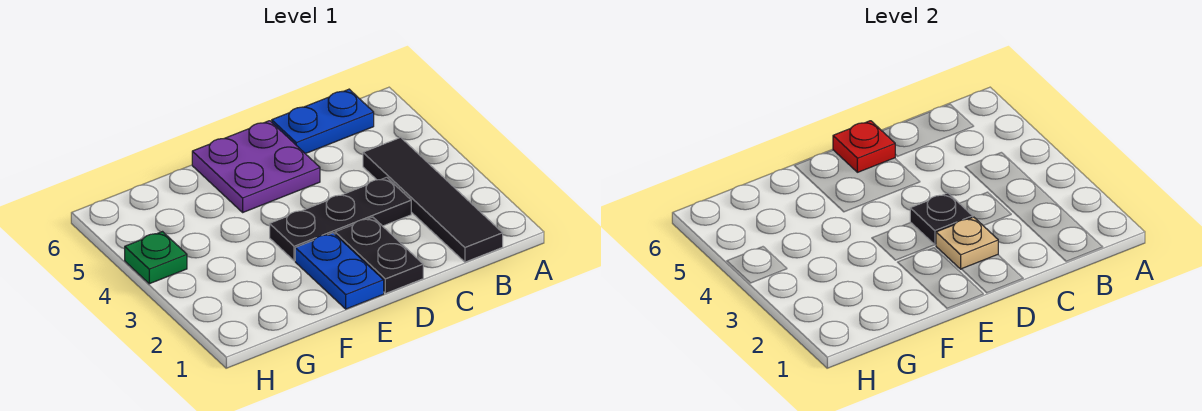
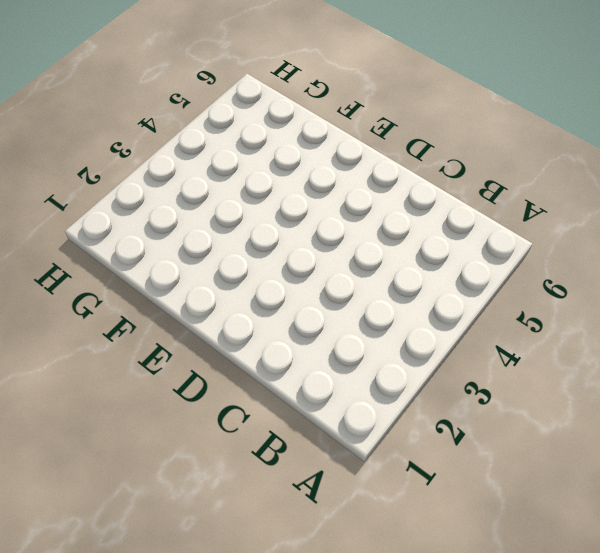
none -> black tile B1:B4 level 1
none -> blue plate B6:C6 level 1

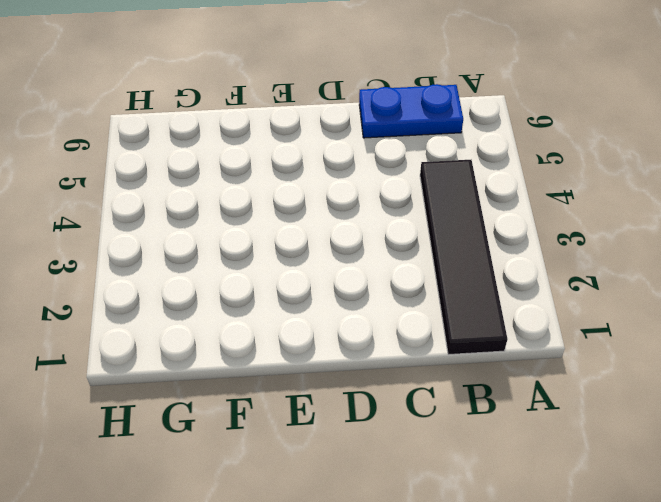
none -> black plate C3:E3 level 1
none -> black plate D1:D2 level 1

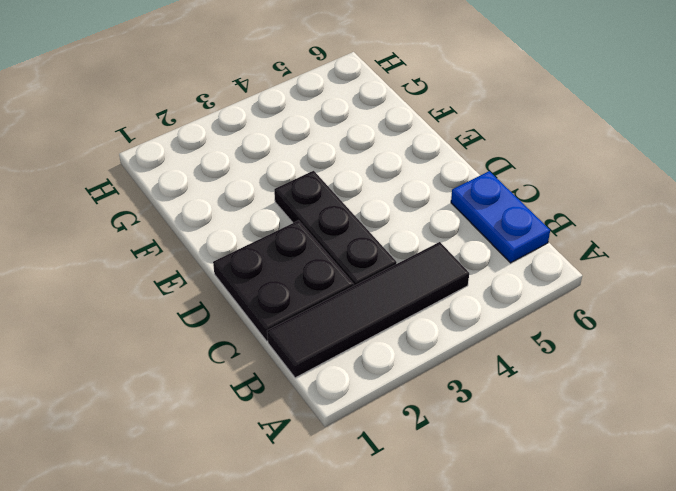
black plate C1:D2 level 1 -> black plate D1:D2 level 1
none -> purple plate D5:E6 level 1
none -> blue plate E1:E2 level 1

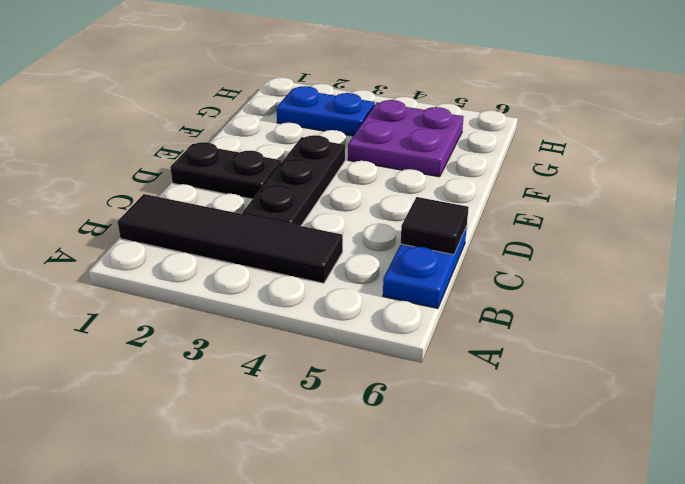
black tile C6 level 2 -> none
purple plate F4:G5 level 1 -> purple plate D5:E6 level 1
blue plate G2:G3 level 1 -> blue plate E1:E2 level 1
none -> green plate H4 level 1
none -> tan plate D2 level 2

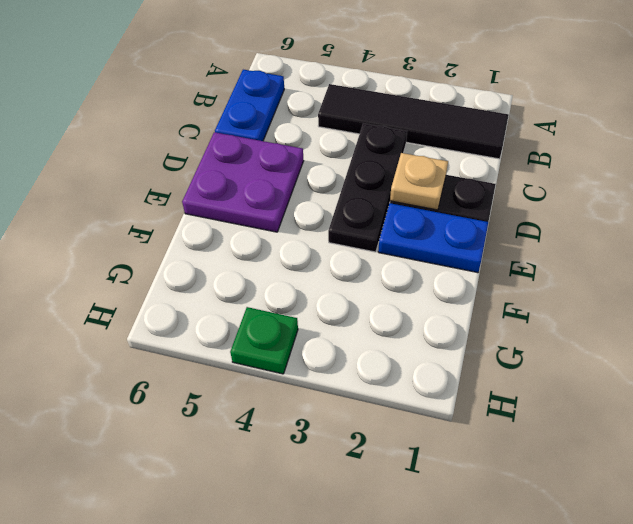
none -> black plate D3 level 2
none -> red plate D6 level 2

